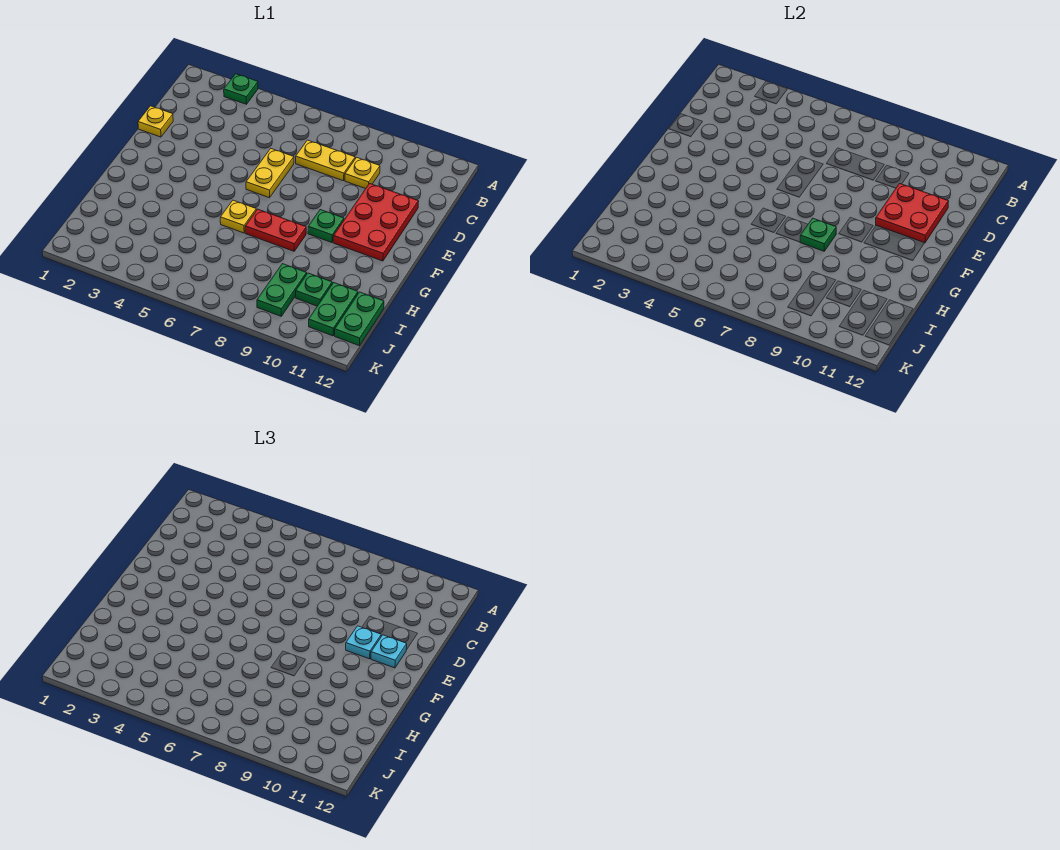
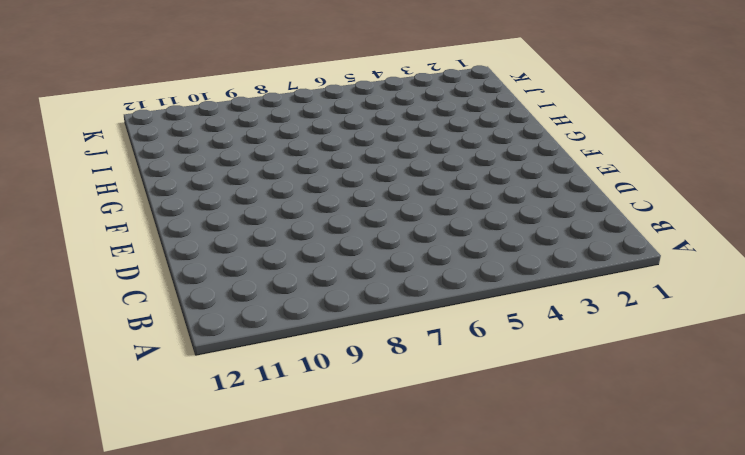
none -> green plate A3 level 1
none -> yellow plate C7:C8 level 1
none -> yellow plate C9 level 1

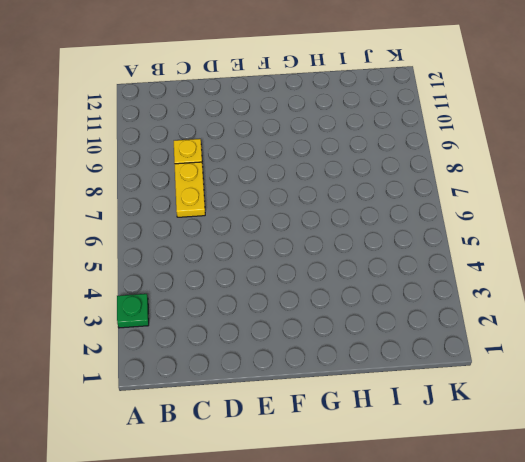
none -> yellow plate D1 level 1
none -> yellow plate D6:E6 level 1
none -> red plate D10:F11 level 1

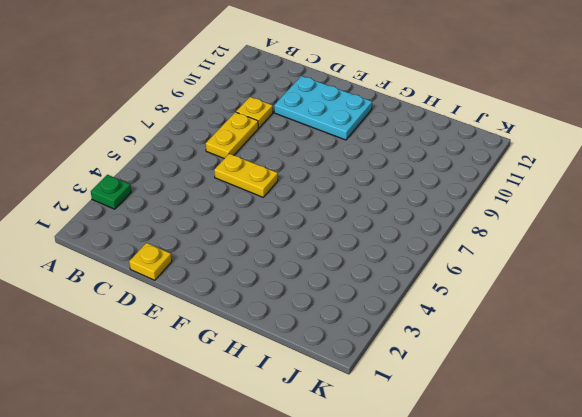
cyan plate D10:F11 level 1 -> red plate D10:F11 level 1
none -> green plate F9 level 1
none -> yellow plate G6 level 1
none -> red plate G7:G8 level 1

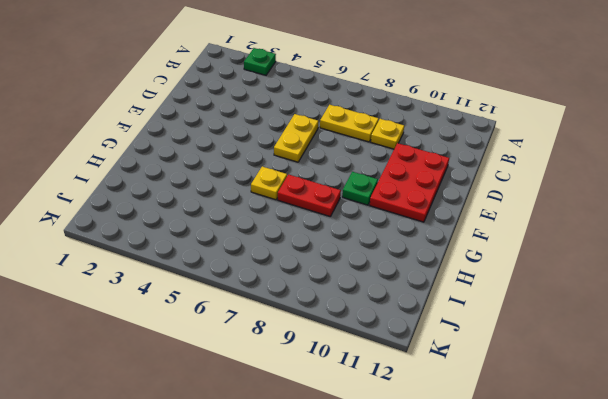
none -> yellow plate D1 level 1
none -> green plate I9:J9 level 1
none -> green plate I10 level 1

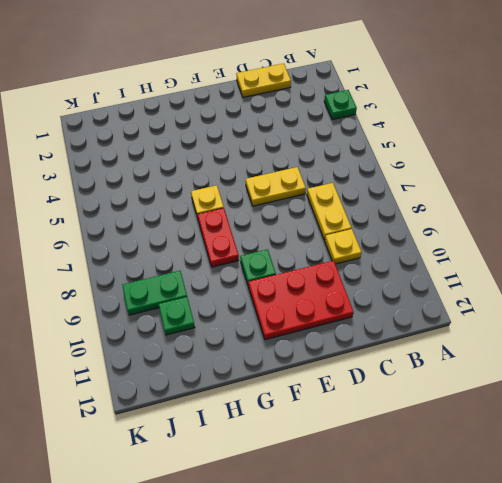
yellow plate C1:D1 level 1 -> yellow plate D1 level 1
none -> green plate I11:J11 level 1
none -> green plate I12:J12 level 1
none -> red plate D10:E11 level 2

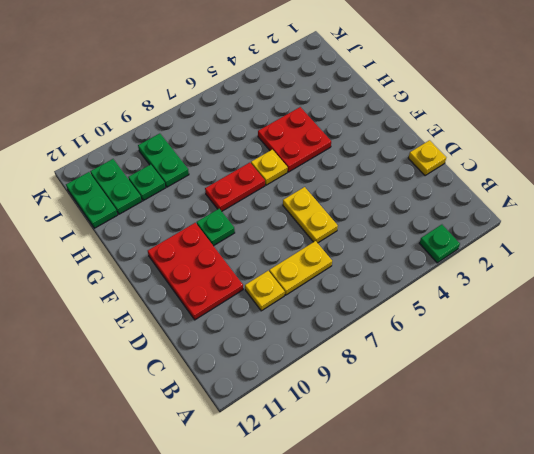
red plate G4:H5 level 1 -> red plate D10:E11 level 2
none -> green plate G8 level 2
none -> cyan plate E10 level 3
none -> cyan plate E11 level 3

